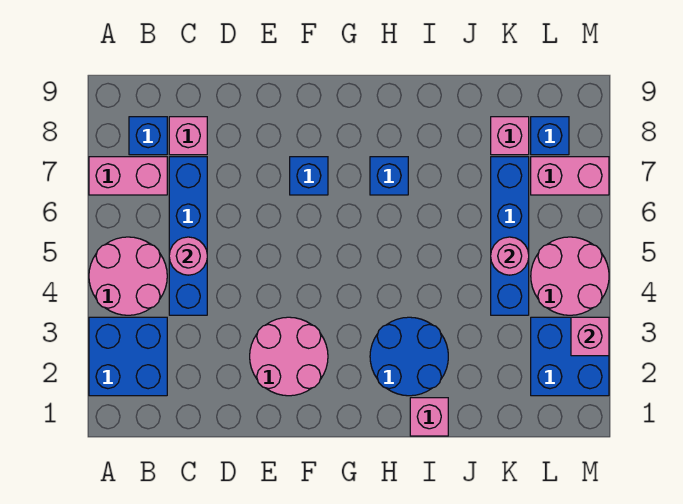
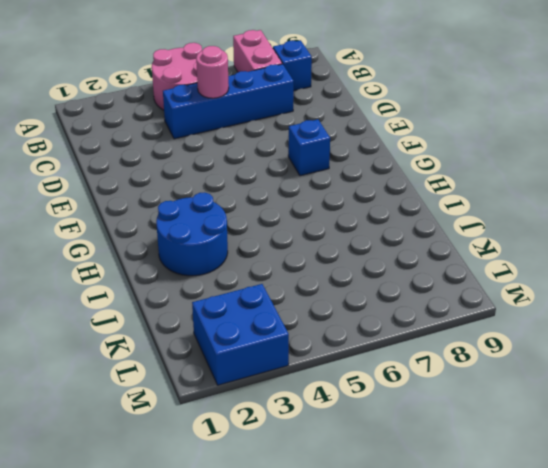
none -> blue brick A2:B3 level 1
none -> pink brick C8 level 1
none -> pink round brick E2:F3 level 1

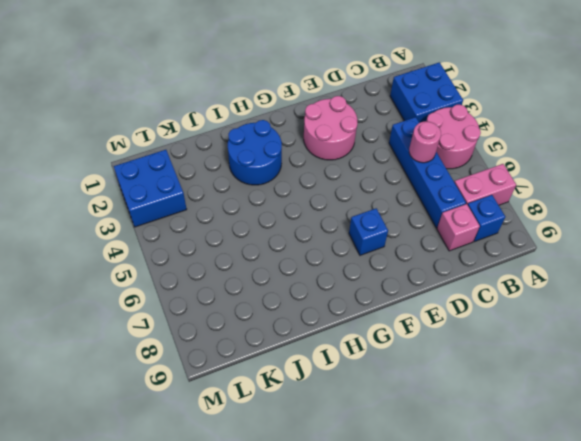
none -> blue brick H7 level 1
none -> pink brick I1 level 1
none -> blue brick K4:K7 level 1

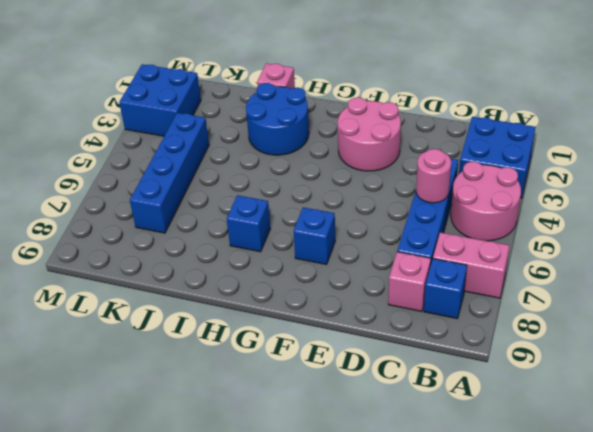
none -> pink brick K8 level 1
none -> pink round brick L4:M5 level 1
none -> pink brick L7:M7 level 1

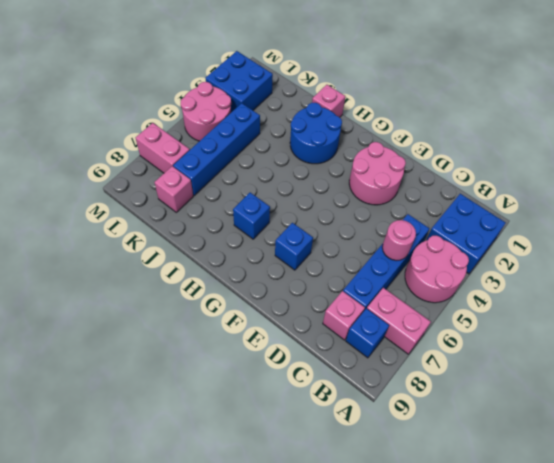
none -> blue brick L8 level 1
none -> pink round brick K5 level 2
none -> pink brick M3 level 2

